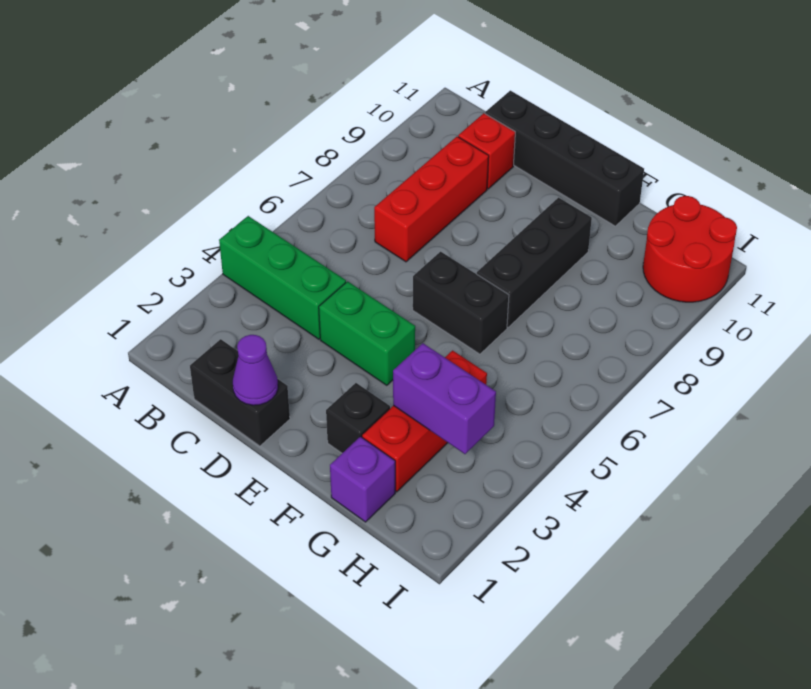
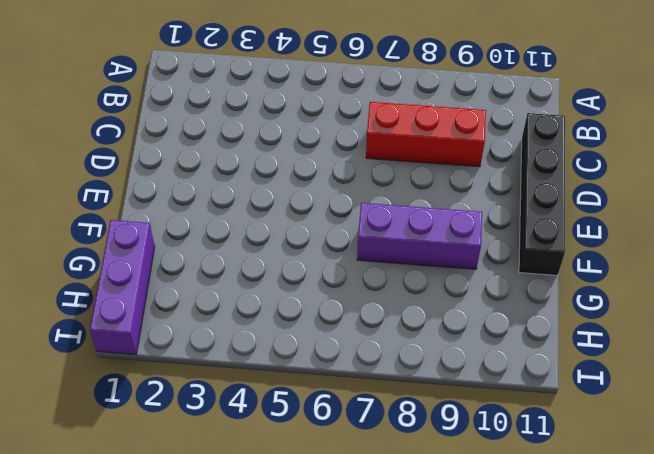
purple brick F7:F9 level 1 -> black brick F7:F9 level 1
purple brick G1:I1 level 1 -> purple brick G1 level 1
none -> green brick A4:C4 level 1
none -> black brick C1:D1 level 1
none -> red brick C10 level 1

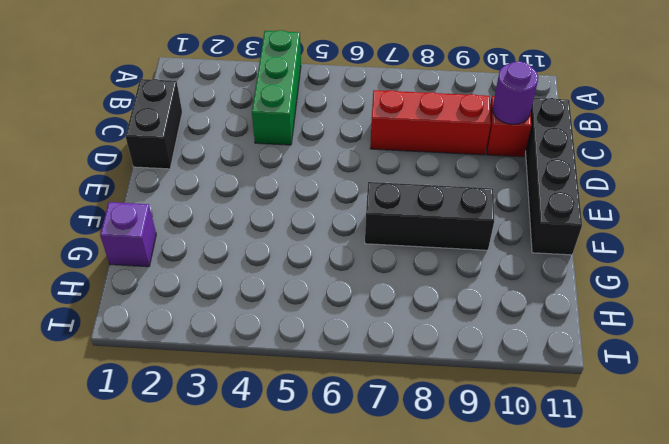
purple round brick C10 level 2 -> none
none -> green brick D4:E4 level 1
none -> black brick E6:F6 level 1
none -> black brick F2 level 1

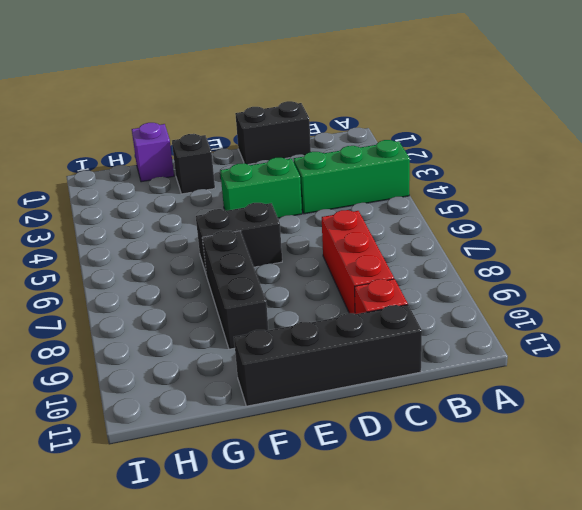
none -> red brick G2:G4 level 1
none -> red round brick H10:I11 level 1
none -> purple cone D1 level 2

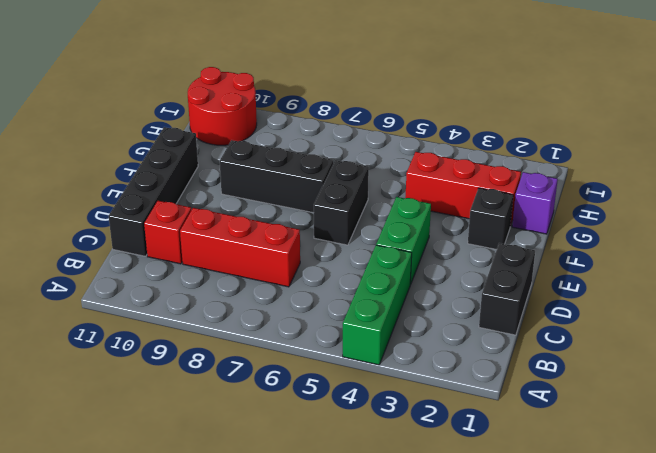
none -> purple cone D1 level 2
none -> purple brick G3:H3 level 2

